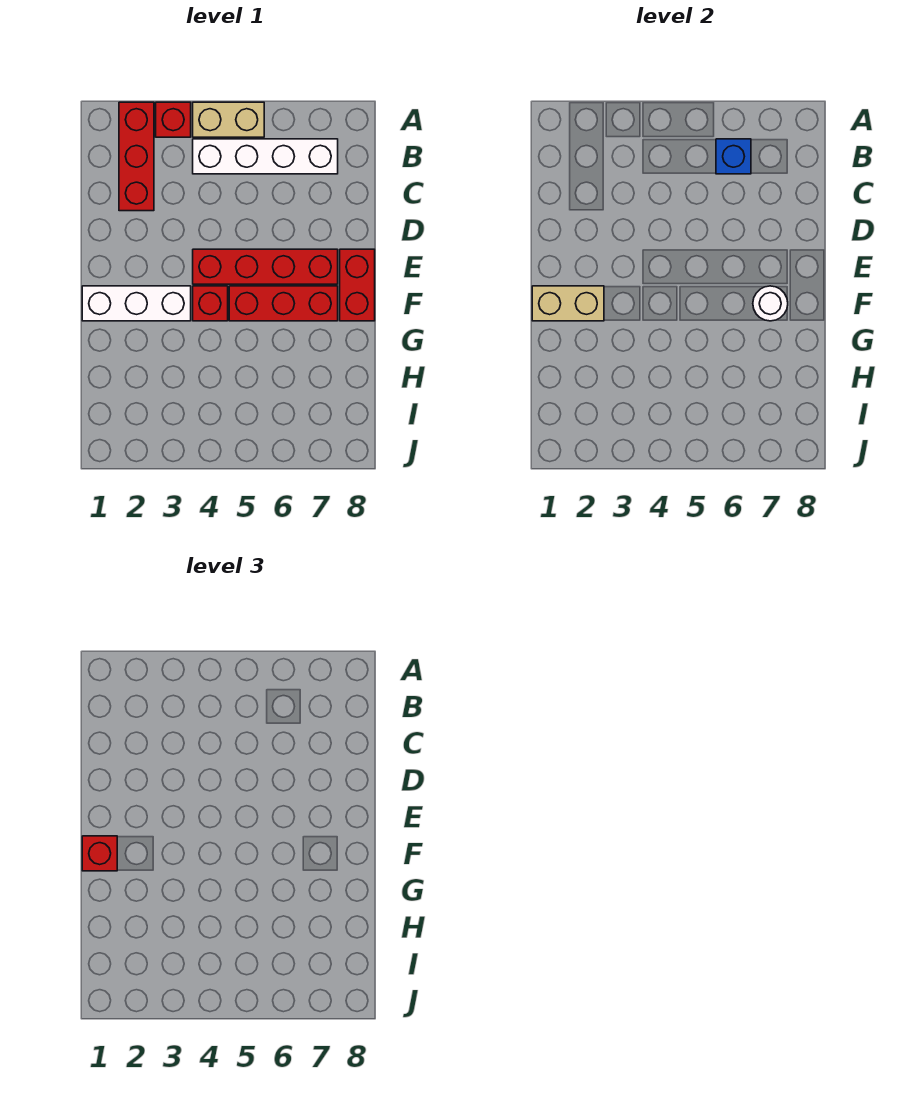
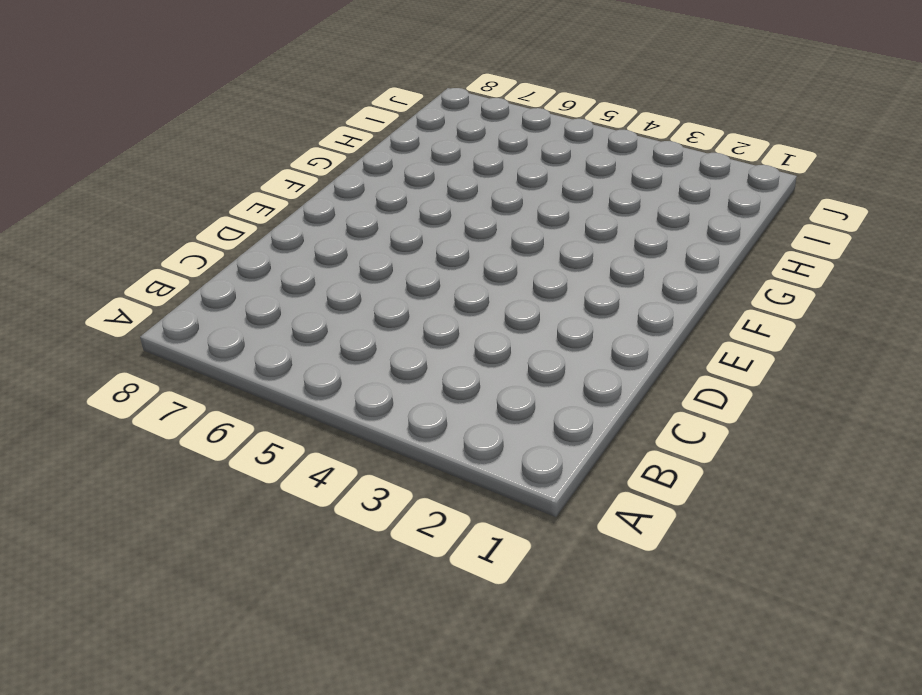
none -> red brick A2:C2 level 1
none -> red brick A3 level 1
none -> tan brick A4:A5 level 1

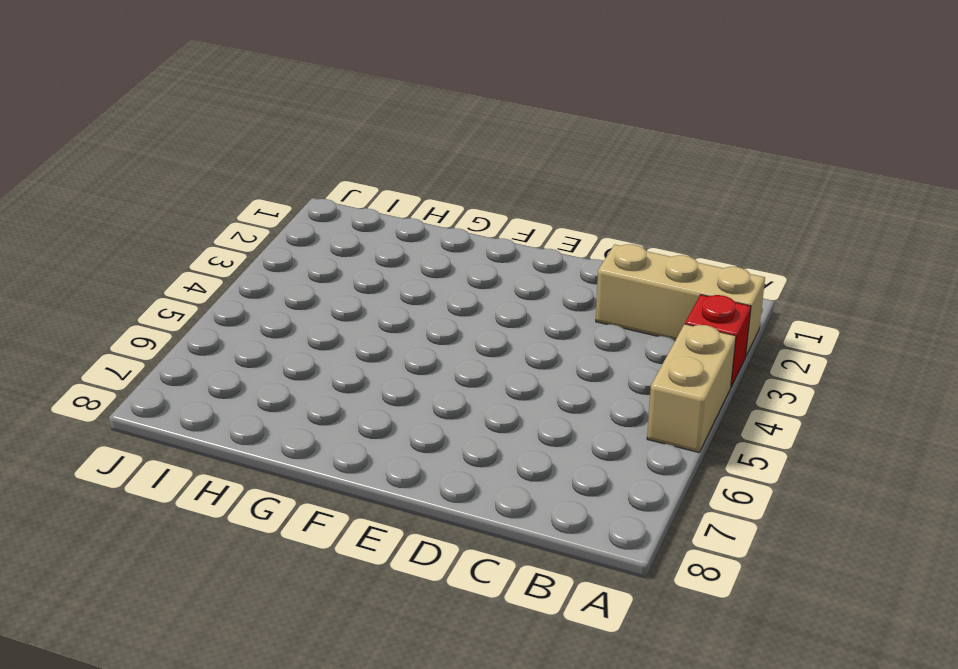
tan brick A2:C2 level 1 -> red brick A2:C2 level 1
none -> white brick B4:B7 level 1
none -> red brick E4:E7 level 1
none -> red brick E8:F8 level 1

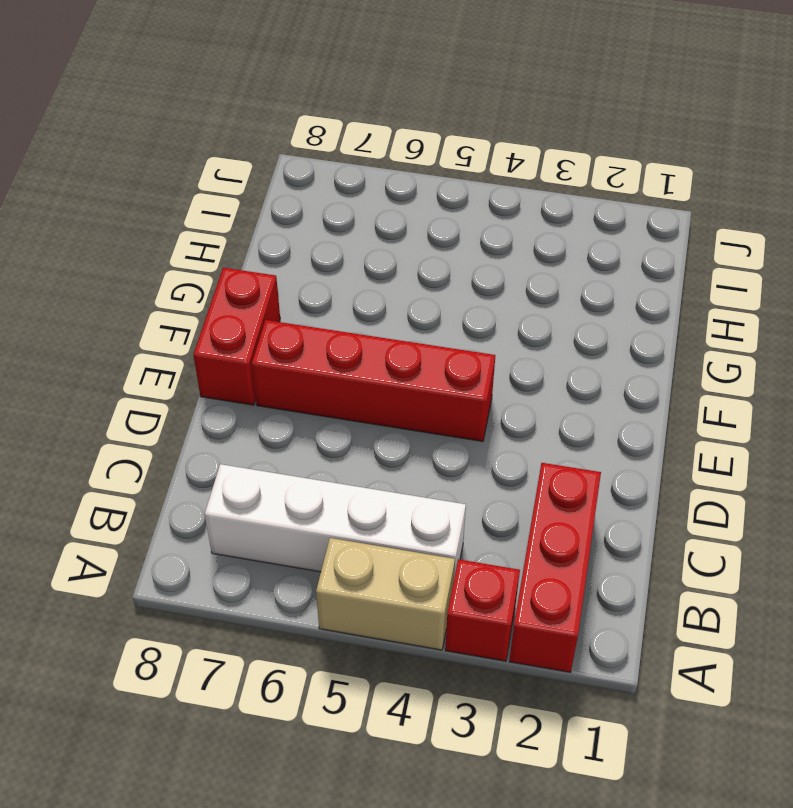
none -> white brick F1:F3 level 1
none -> red brick F4 level 1
none -> red brick F5:F7 level 1

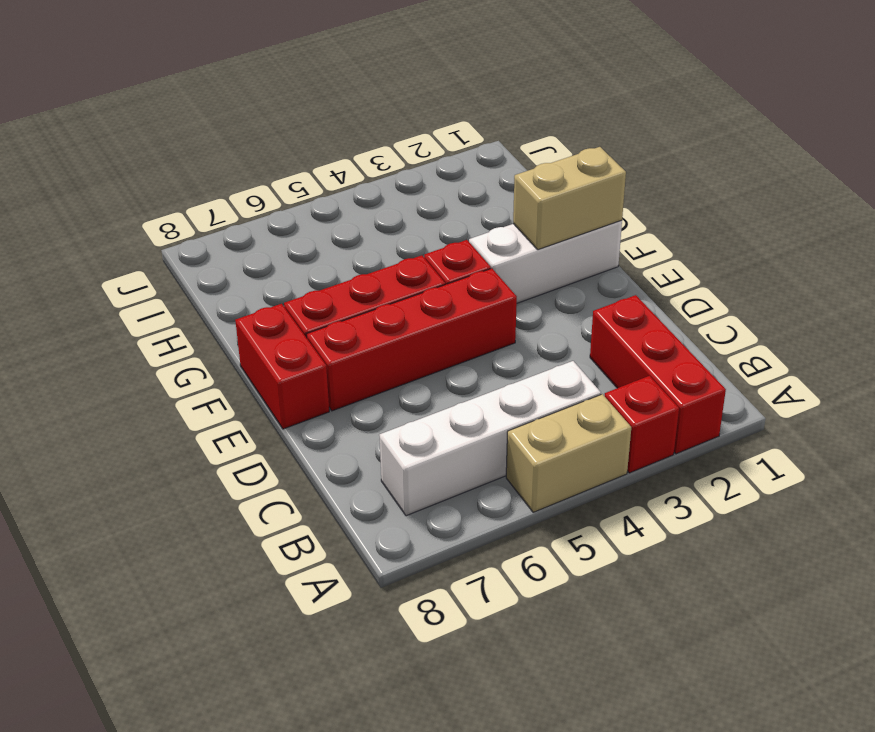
none -> blue brick B6 level 2
none -> white round brick F7 level 2
none -> red brick F1 level 3

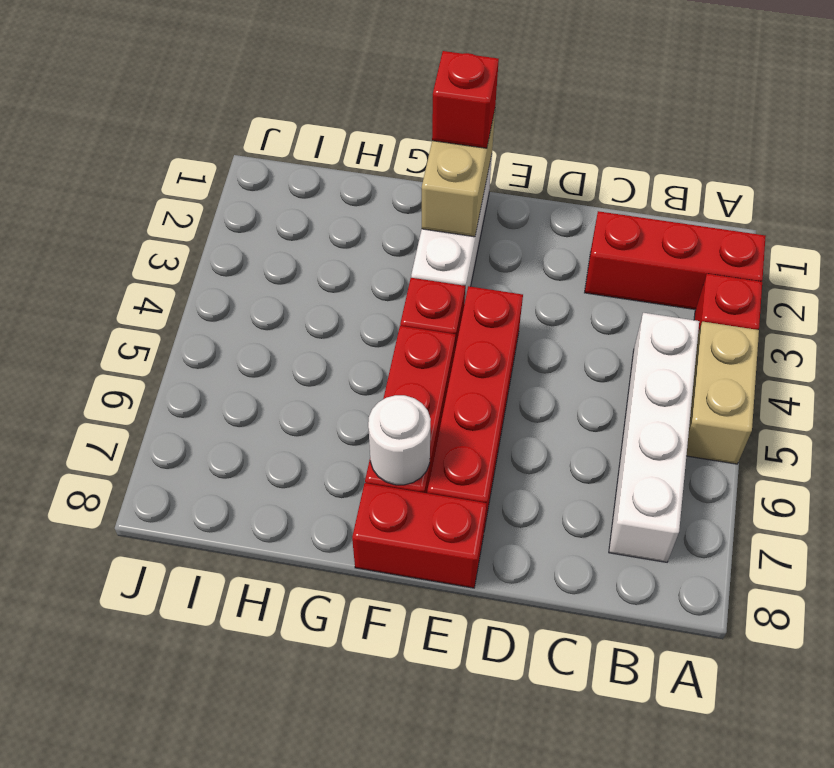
none -> blue brick B6 level 2

